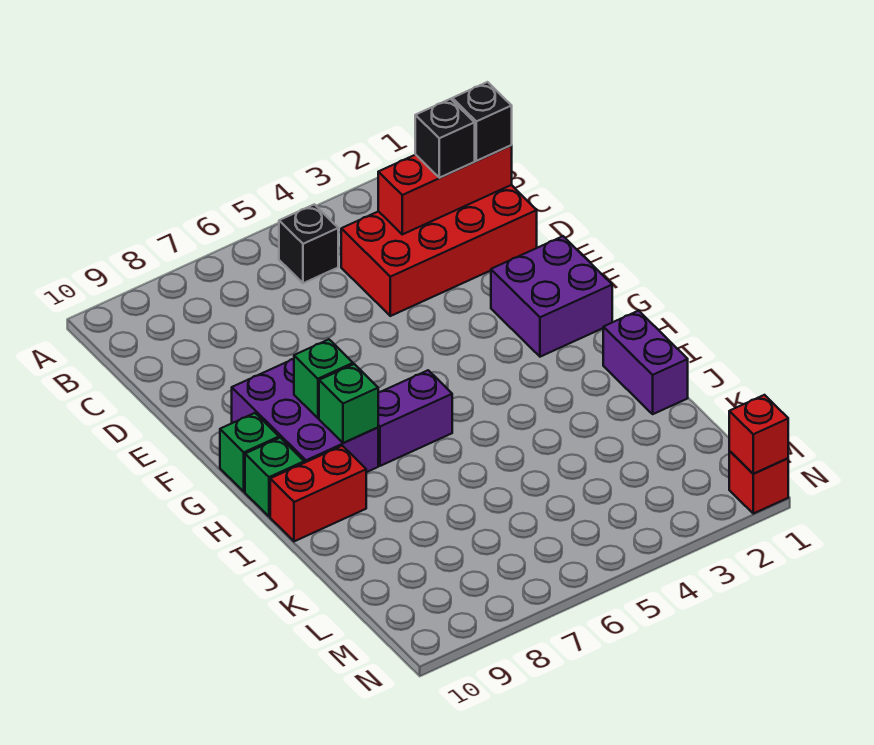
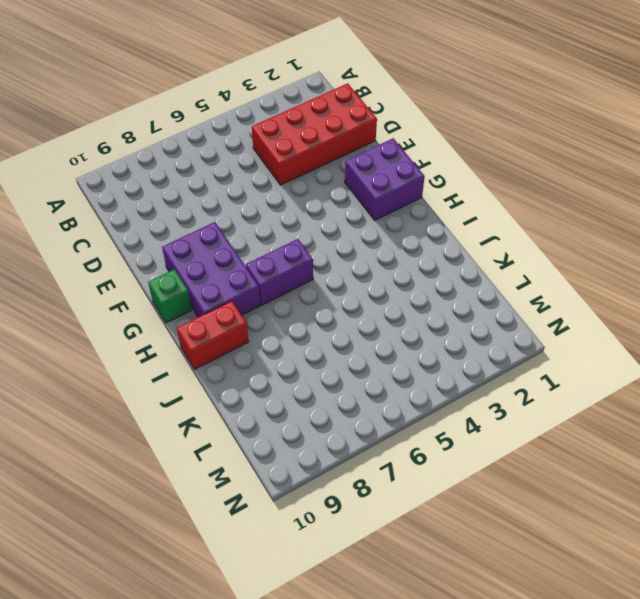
none -> black brick B5 level 1
none -> green brick H10 level 1
none -> purple brick I1:J1 level 1

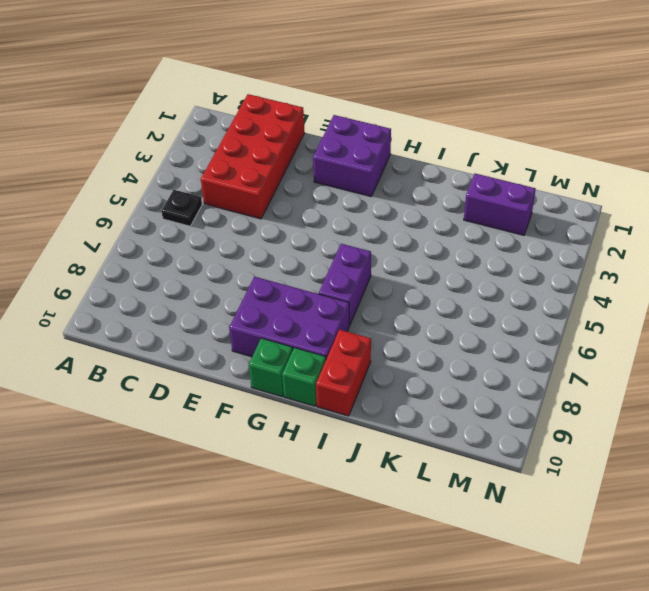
black plate B5 level 1 -> black brick B5 level 1
purple brick K2:L2 level 1 -> purple brick I1:J1 level 1
none -> red brick N1 level 1
none -> red brick C1:C3 level 2
none -> green brick G8 level 2

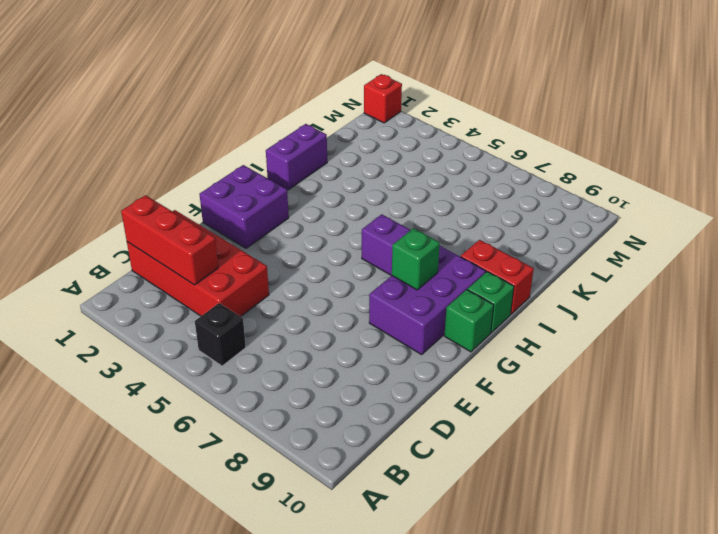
none -> green brick H8 level 2
none -> red brick N1 level 2
none -> black brick C1 level 3

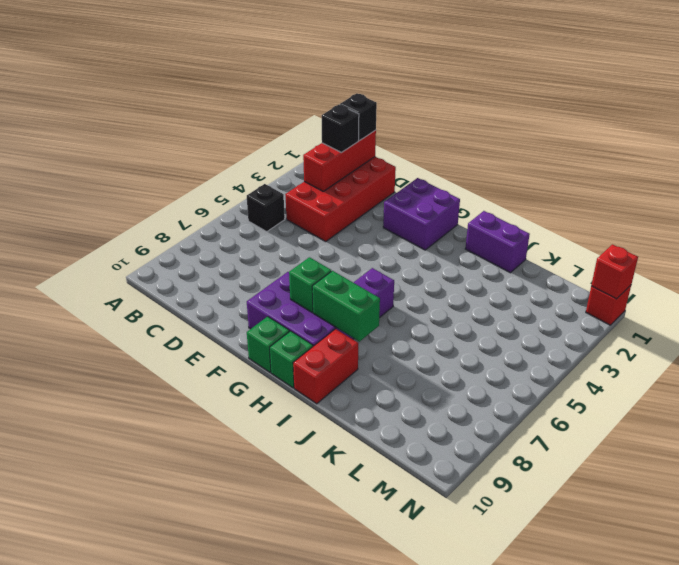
green brick H8:I8 level 2 -> green brick H8 level 2

